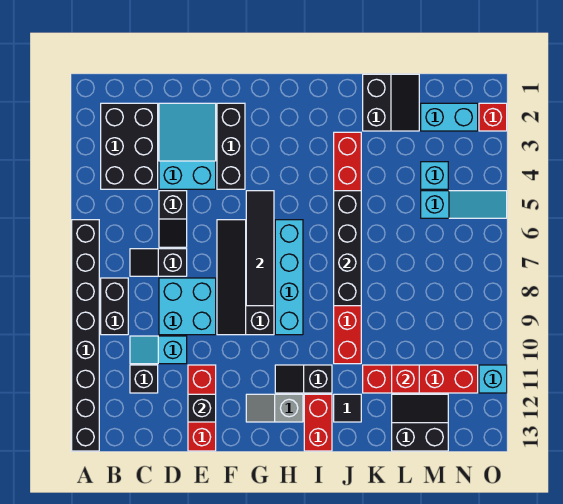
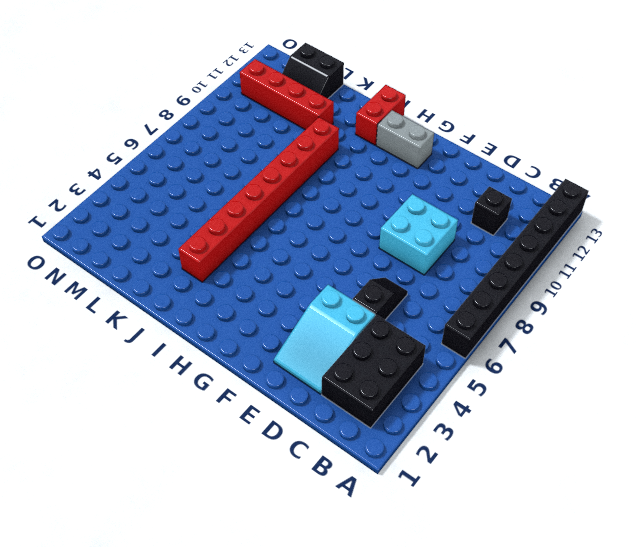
grey brick G12:H12 level 1 -> grey slope G12:H12 level 1 top H
none -> black brick B8:B9 level 1
none -> black slope C7:D7 level 1 top D
none -> cyan slope C10:D10 level 1 top D
none -> red brick E11:E13 level 1

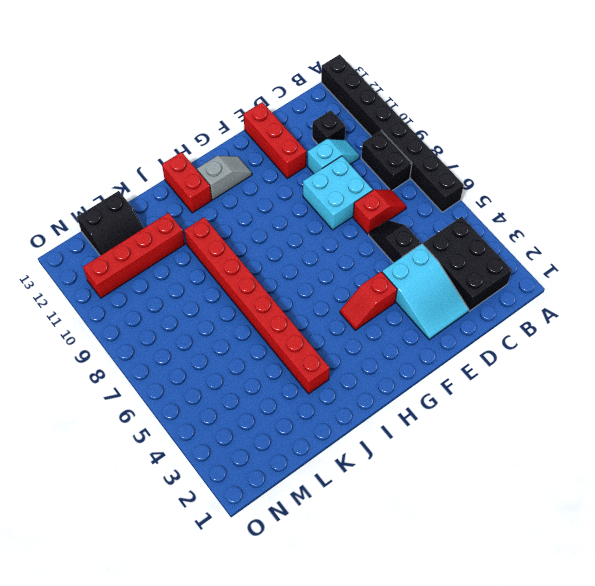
red slope C7:D7 level 1 top D -> black slope C7:D7 level 1 top D
red slope F4:G4 level 1 top F -> black brick F2:F4 level 1
none -> black slope F6:G9 level 1 top G
none -> cyan brick H6:H9 level 1
none -> black slope H11:I11 level 1 top I
none -> black tile J12 level 1

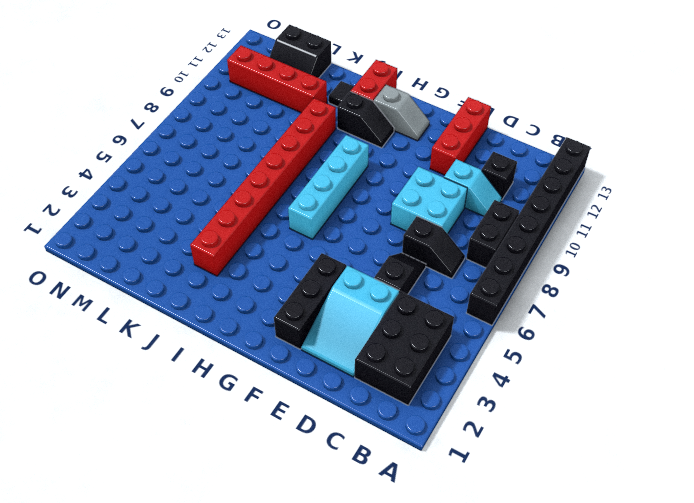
none -> black slope F6:G9 level 1 top G
none -> black slope K1:L2 level 1 top K
none -> cyan brick M2:N2 level 1
none -> cyan brick M4 level 1

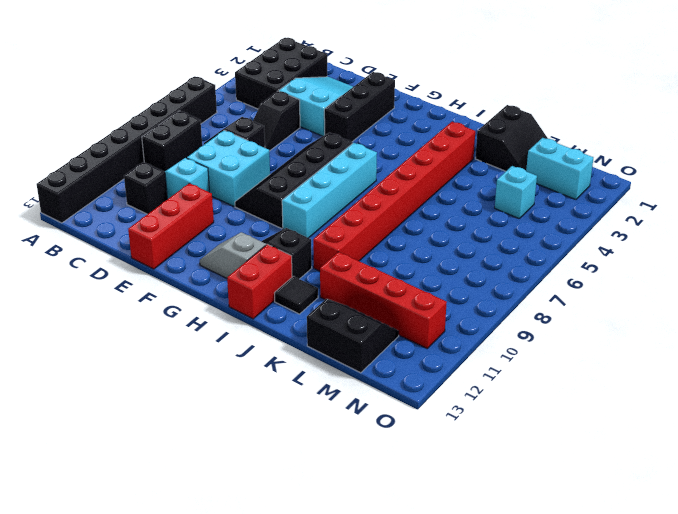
none -> cyan slope M5:O5 level 1 top M
none -> red brick O2 level 1
none -> cyan brick O11 level 1
none -> black brick E12 level 2

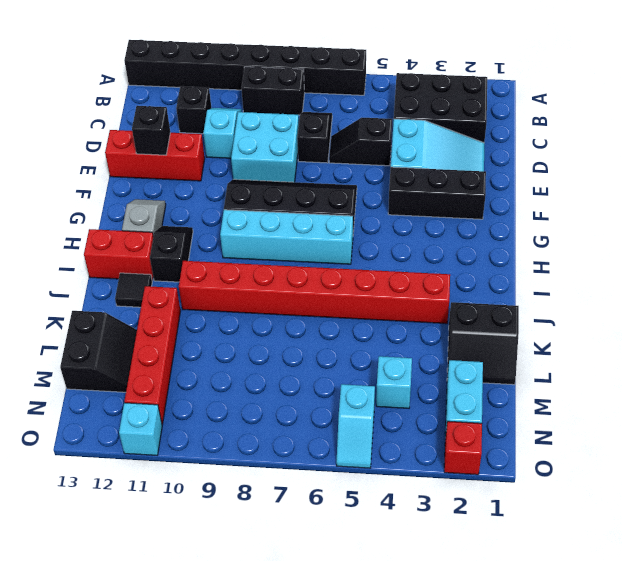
cyan slope N5:O5 level 1 top N -> cyan slope M5:O5 level 1 top M
none -> black tile G5:G8 level 2
none -> black brick J5:J8 level 2
none -> red brick L11 level 2

